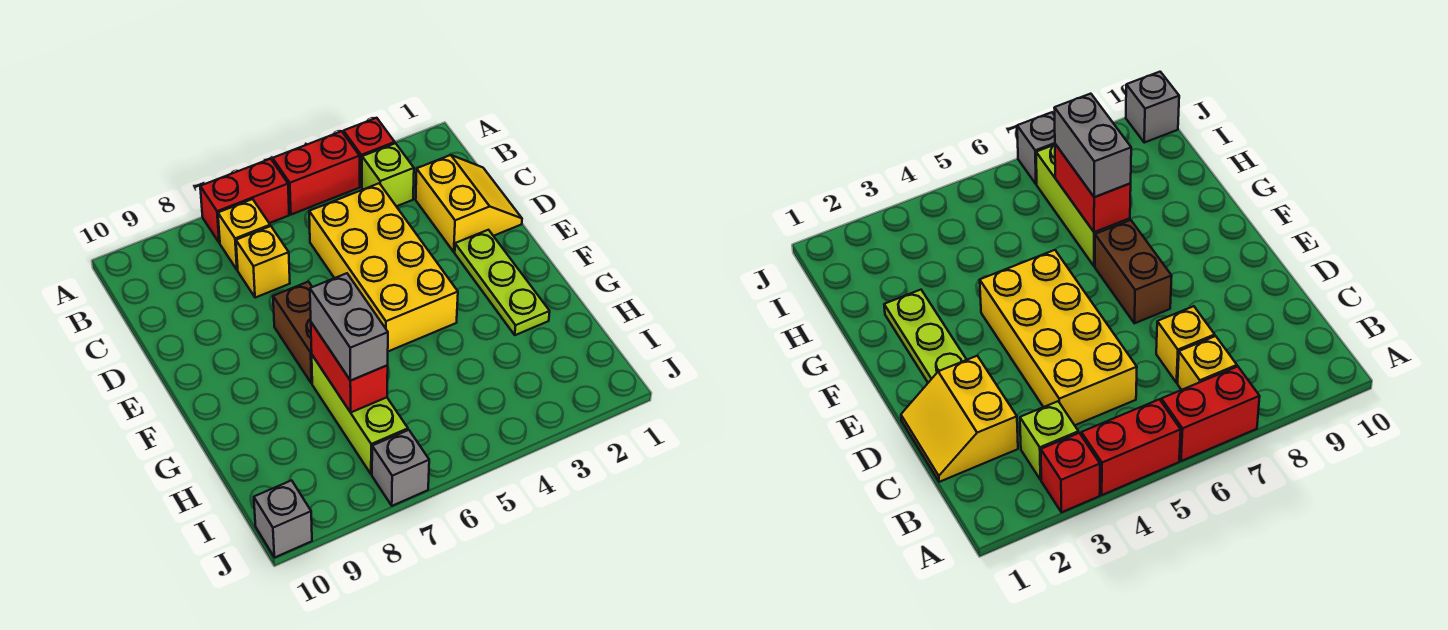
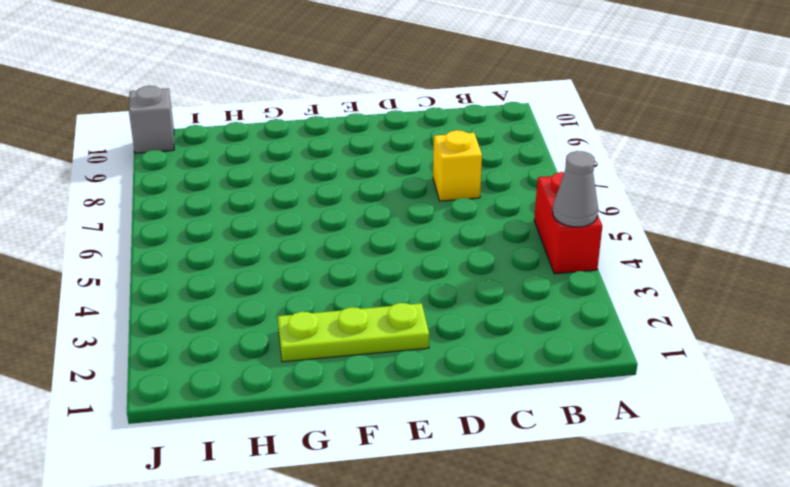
grey cone A4 level 2 -> none
none -> red brick A3 level 1
none -> red brick A6:A7 level 1
none -> lime brick B3 level 1

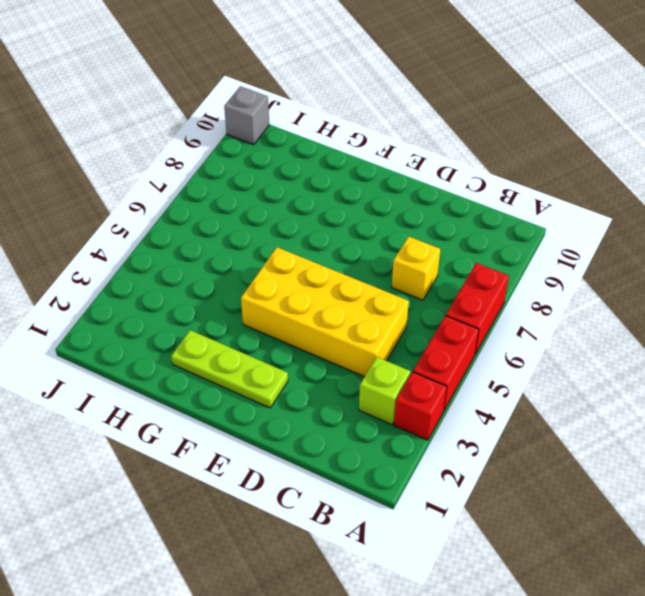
none -> yellow brick B7 level 1
none -> yellow slope C1:D2 level 1 top 2
none -> brown brick E7:F7 level 1

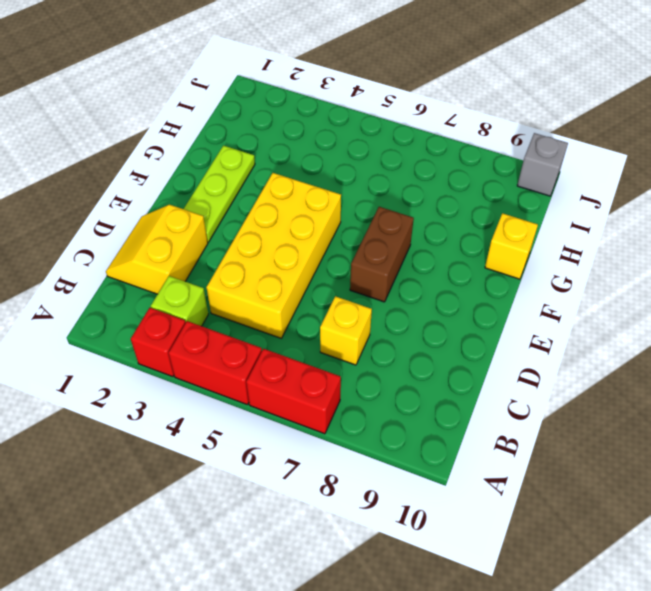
yellow brick G10 level 1 -> yellow brick B7 level 1
none -> lime brick G7:I7 level 1
none -> grey brick J7 level 1
none -> red brick G7:H7 level 2

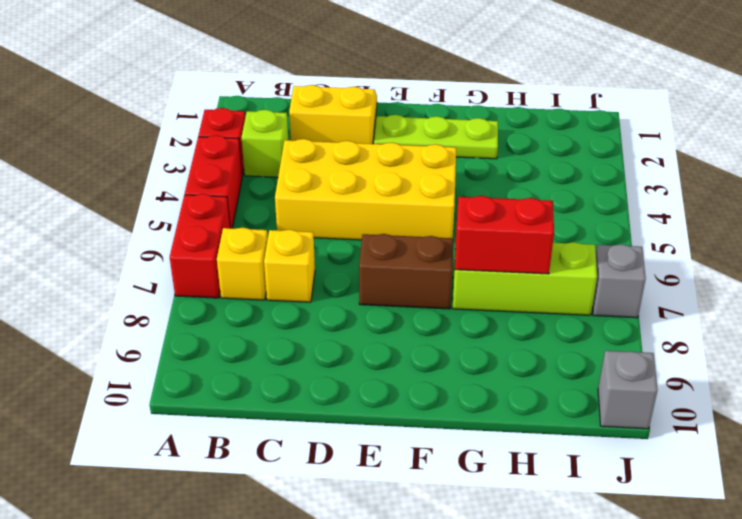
none -> grey brick G7:H7 level 3

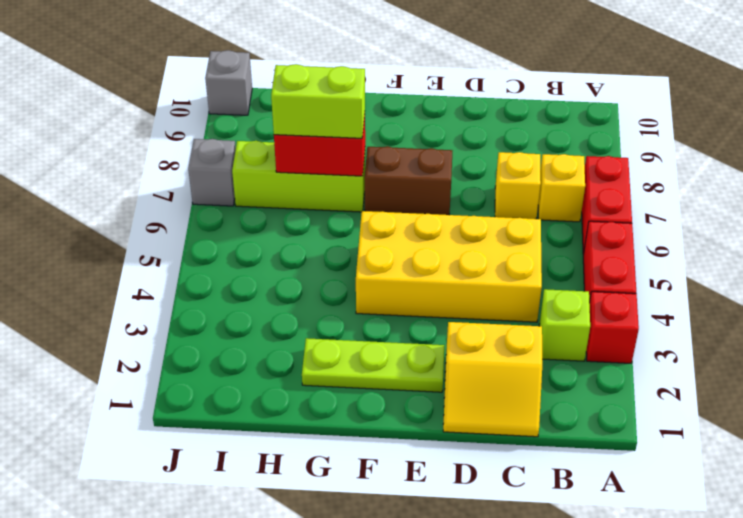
lime brick G7:H7 level 3 -> grey brick G7:H7 level 3

